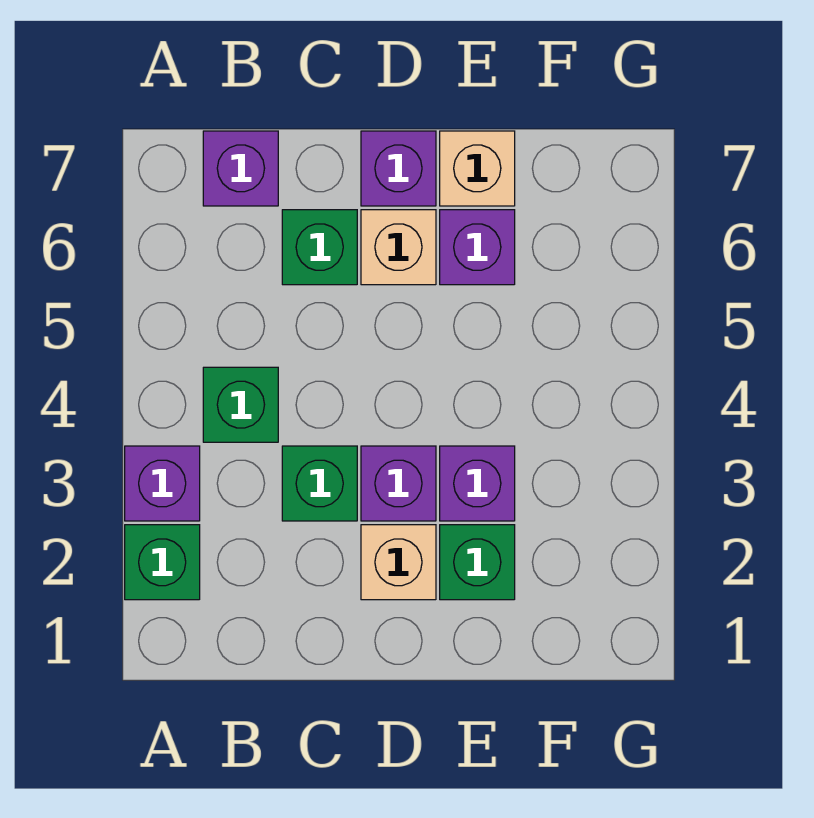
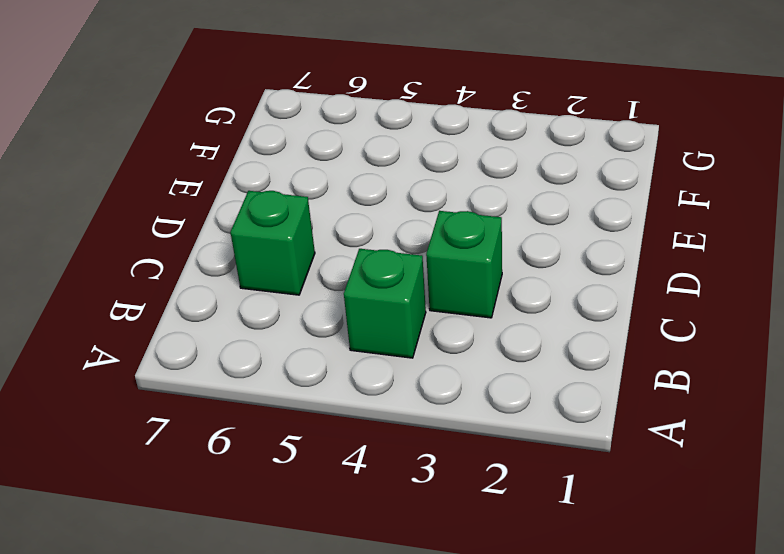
none -> green brick A2 level 1
none -> purple brick A3 level 1
none -> purple brick B7 level 1

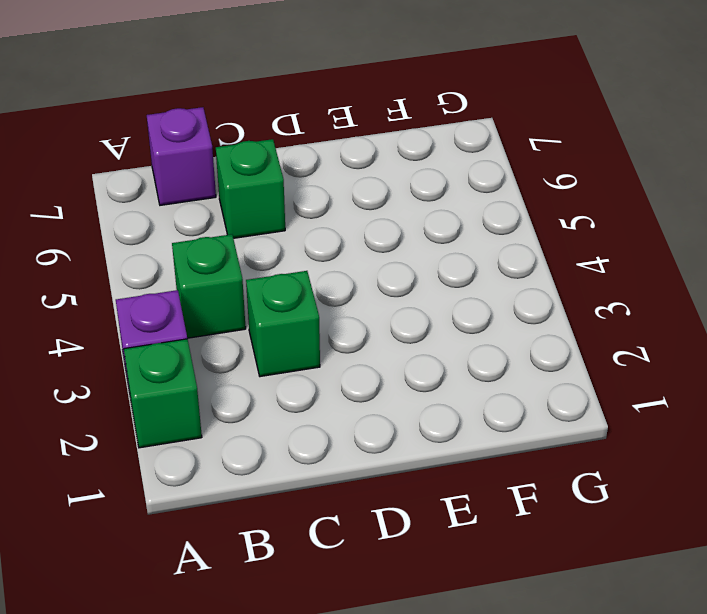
none -> tan brick D2 level 1
none -> purple brick D3 level 1
none -> tan brick D6 level 1

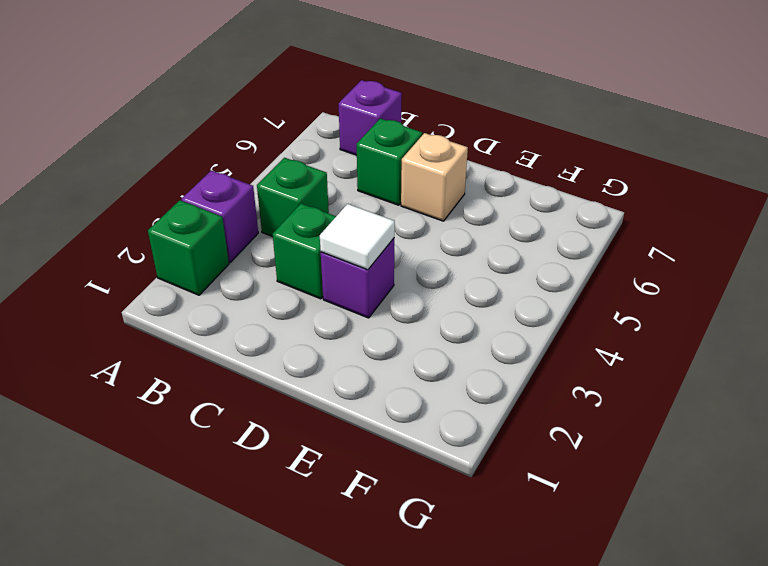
white tile D3 level 2 -> none
none -> tan brick D2 level 1
none -> purple brick D7 level 1
none -> green brick E2 level 1

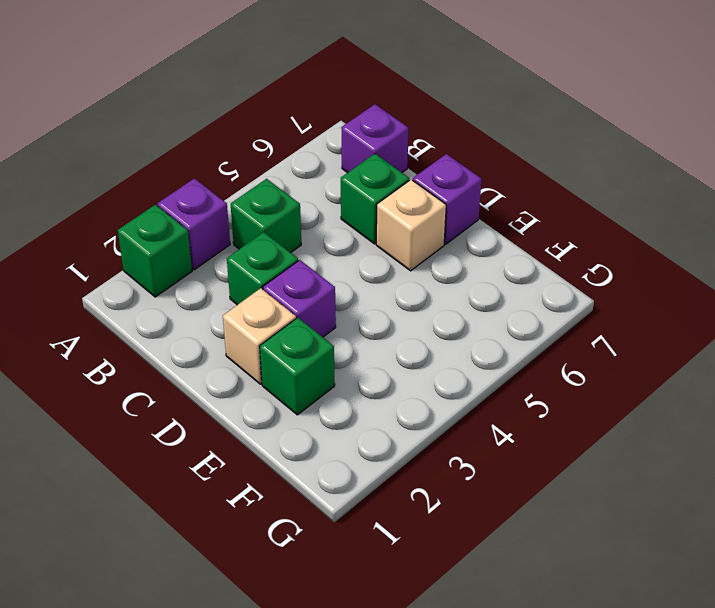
none -> purple brick E3 level 1
none -> purple brick E6 level 1
none -> tan brick E7 level 1

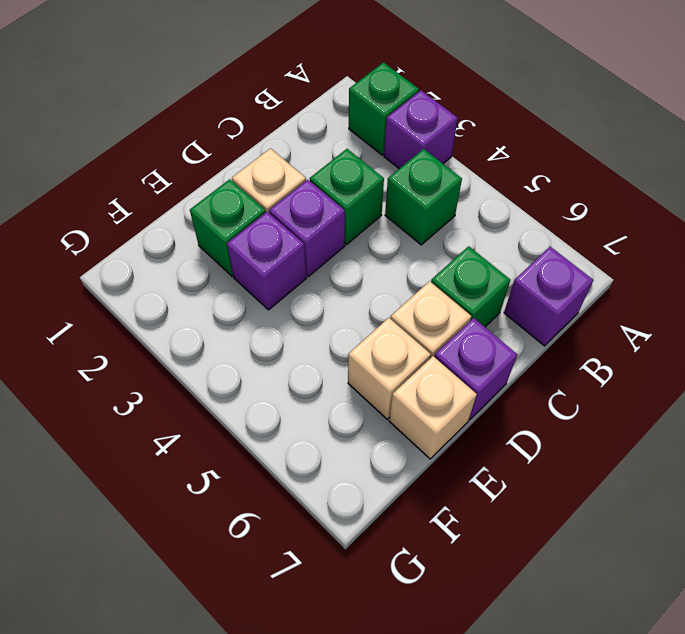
tan brick E6 level 1 -> purple brick E6 level 1

